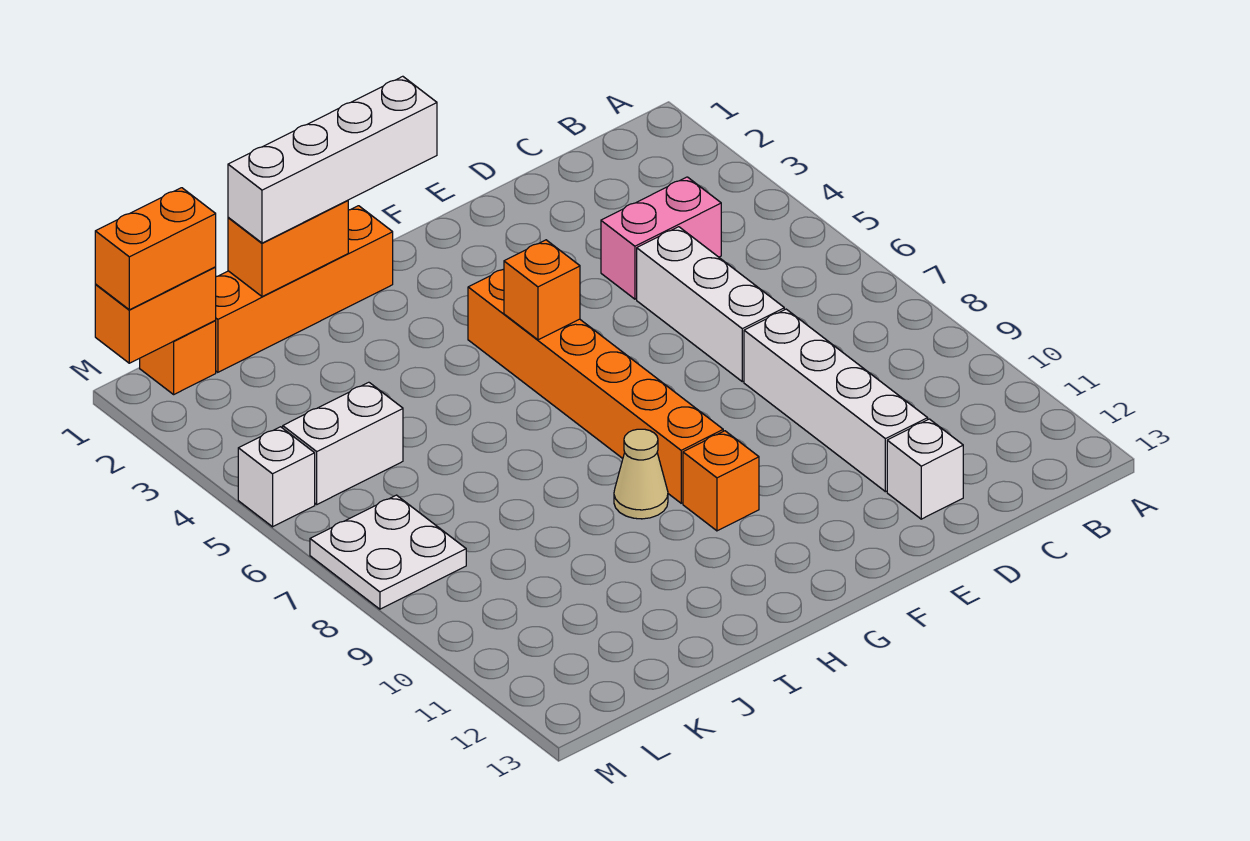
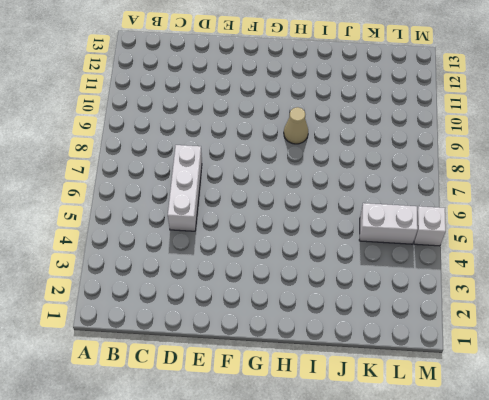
none -> pink brick C4:D4 level 1
none -> white brick D8:D11 level 1
none -> white brick D12 level 1

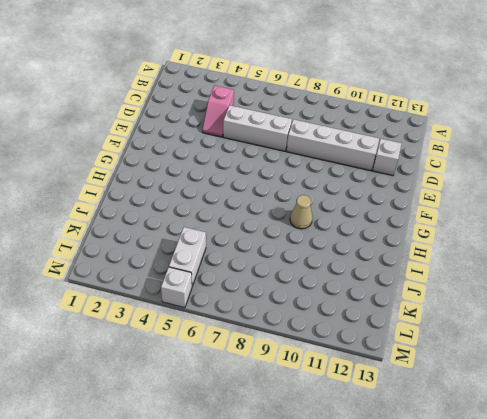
pink slope C4:D4 level 1 top C -> pink brick C4:D4 level 1
none -> orange brick G4:G9 level 1
none -> orange brick G10 level 1
none -> orange brick H1:K1 level 1

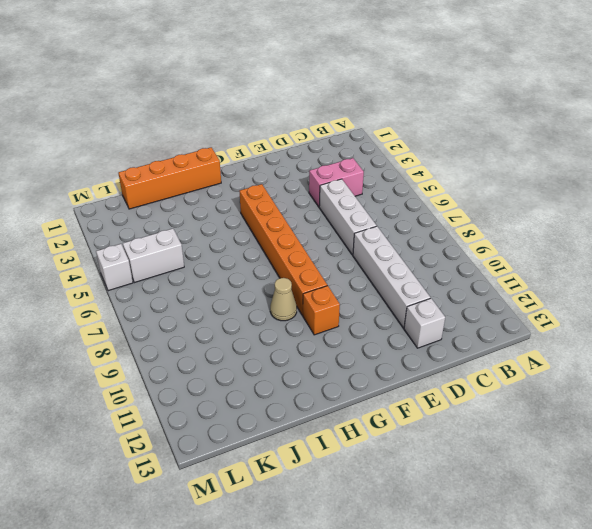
none -> orange brick L1 level 1
none -> white plate L7:M8 level 1
none -> orange brick G5 level 2

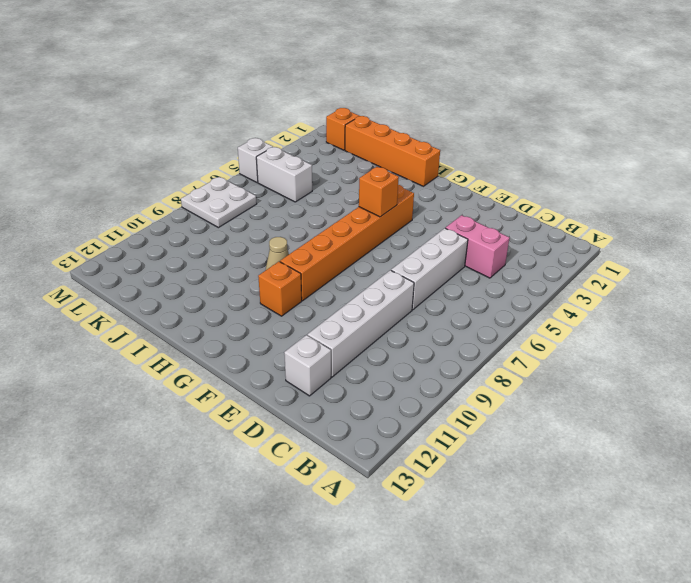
none -> orange brick I1:J1 level 2
none -> orange brick L1:M1 level 2
none -> white brick G1:J1 level 3

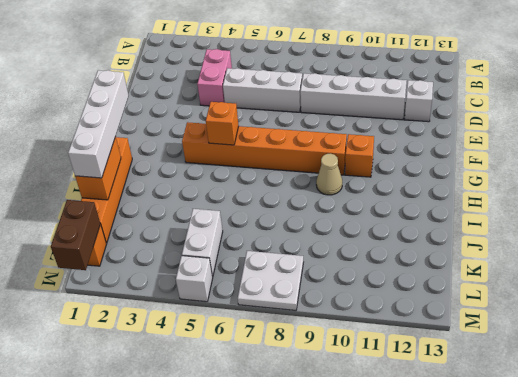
brown brick L1:M1 level 2 -> orange brick L1:M1 level 2
none -> orange brick L1:M1 level 3

